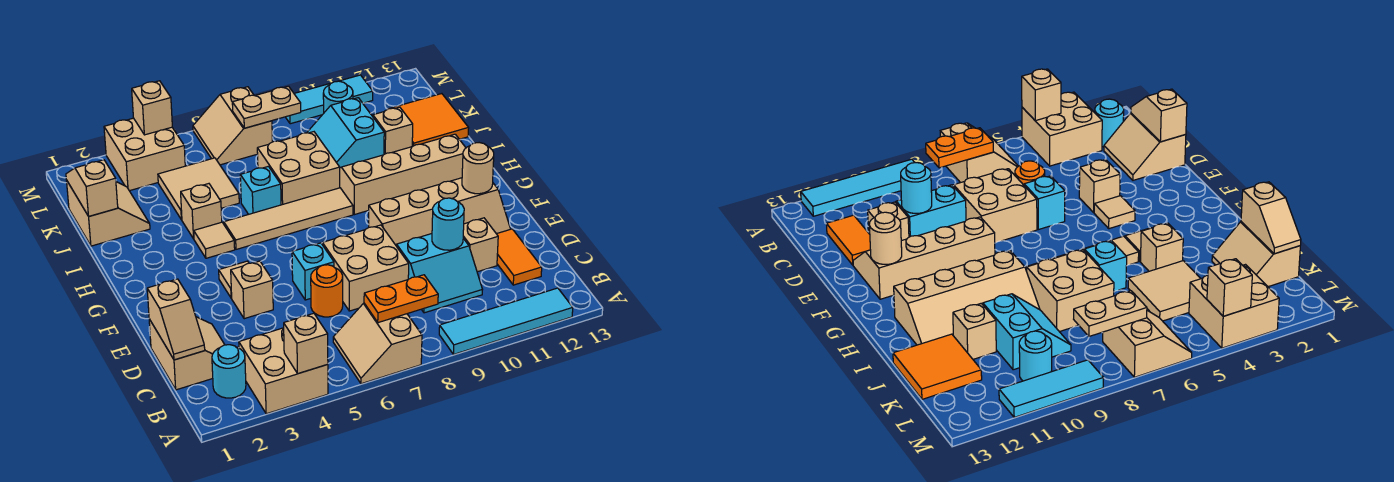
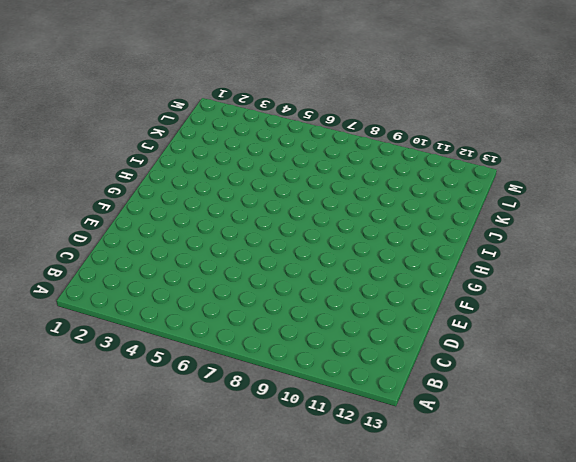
none -> tan brick A3:B4 level 1
none -> tan slope A6:B7 level 1 top 7
none -> cyan tile A9:A12 level 1
none -> cyan round brick B2 level 1

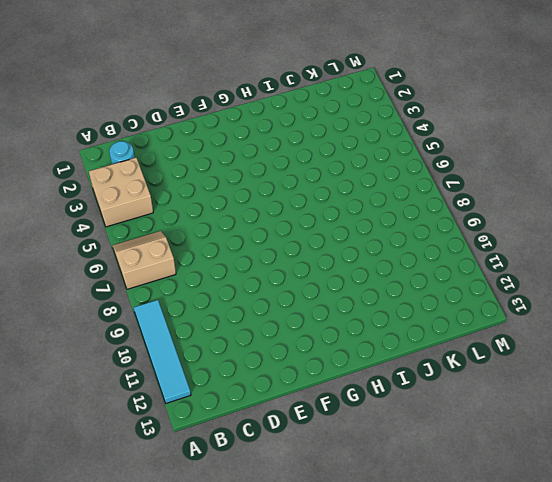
none -> tan slope C1:D2 level 1 top 1
none -> cyan slope C9:D10 level 1 top D
none -> orange tile C12:D12 level 1
none -> orange round brick D6 level 1

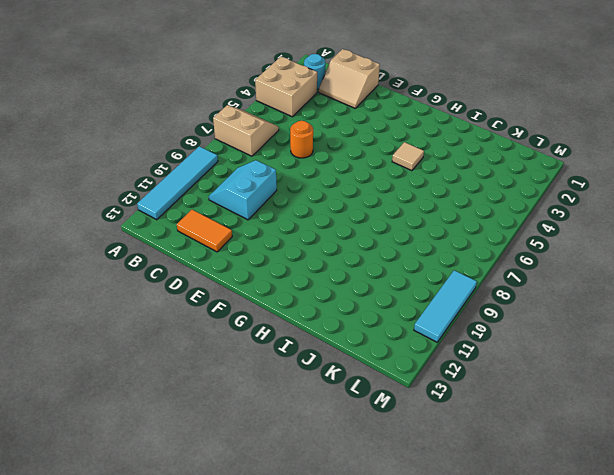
none -> tan brick D7:E8 level 1
none -> tan brick D11 level 1
none -> tan brick E4 level 1
none -> cyan brick E6 level 1

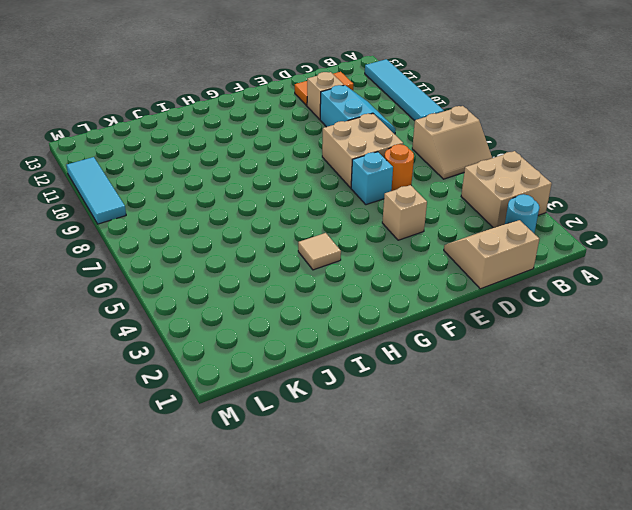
none -> tan slope E9:F12 level 1 top F
none -> tan tile F4 level 1
none -> tan tile H5:H8 level 1
none -> tan slope H9:I12 level 1 top H

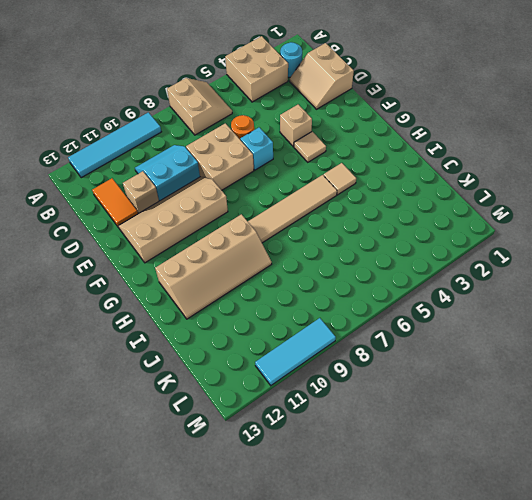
none -> tan brick I4 level 1
none -> cyan brick I6 level 1
none -> tan brick I7:J8 level 1
none -> tan slope J1:K2 level 1 top 1

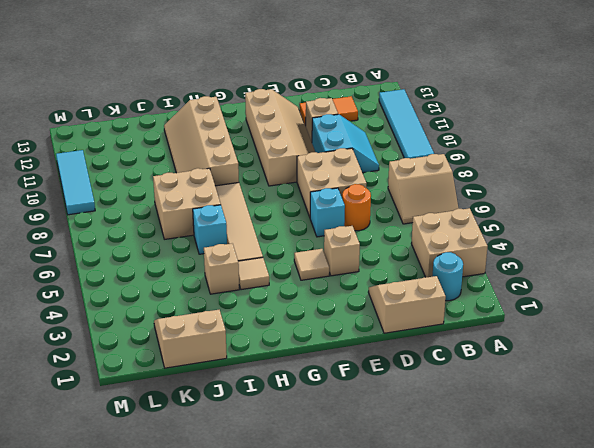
none -> tan tile J4:K5 level 1
none -> cyan slope J9:K10 level 1 top 10
none -> tan brick J11 level 1
none -> orange tile J12:K13 level 1

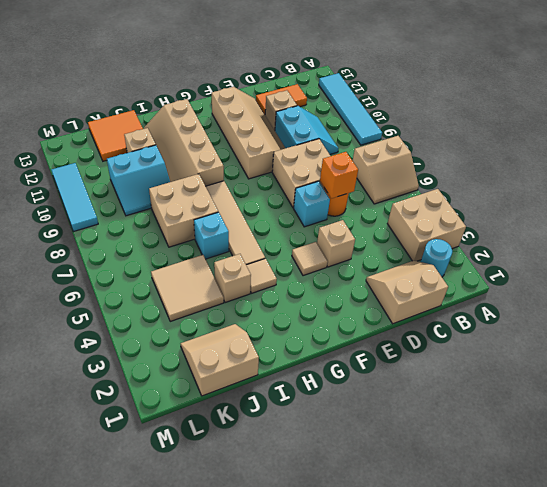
orange brick D6 level 2 -> none
none -> tan brick L3:M4 level 1
none -> tan slope L6:M7 level 1 top 7
none -> cyan round brick L10 level 1
none -> tan brick A4 level 2

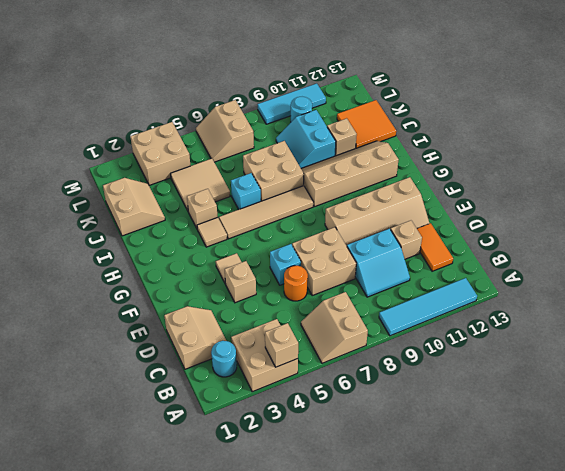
none -> orange plate B7:B8 level 2
none -> tan slope C1:D1 level 2 top D
none -> cyan round brick D10 level 2
none -> tan round brick F12 level 2

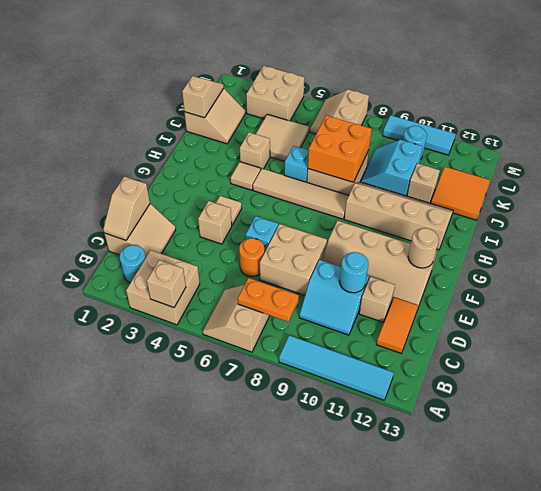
orange brick I7:J8 level 2 -> none
none -> tan plate L7:L8 level 2
none -> tan brick M4 level 2

